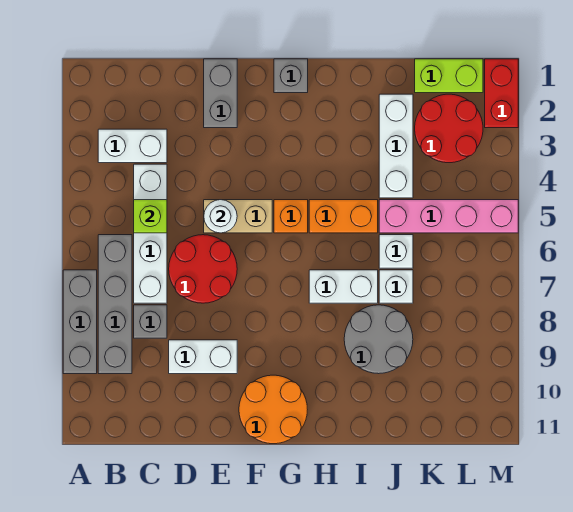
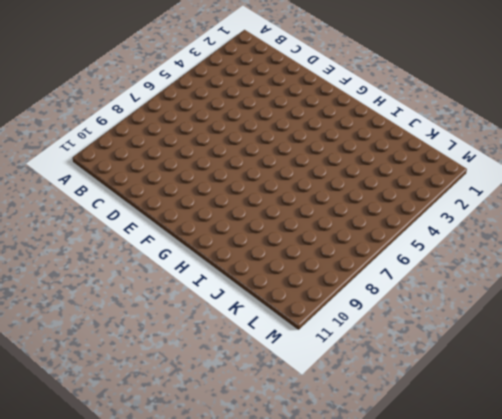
none -> grey brick A7:A9 level 1
none -> white brick B3:C3 level 1
none -> grey brick B6:B9 level 1

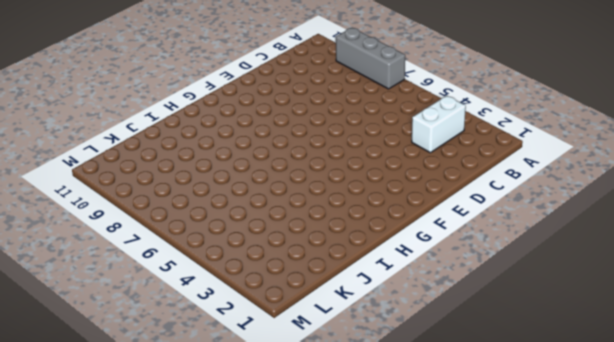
none -> grey brick B6:B9 level 1
none -> white brick C4:C7 level 1
none -> grey brick C8 level 1

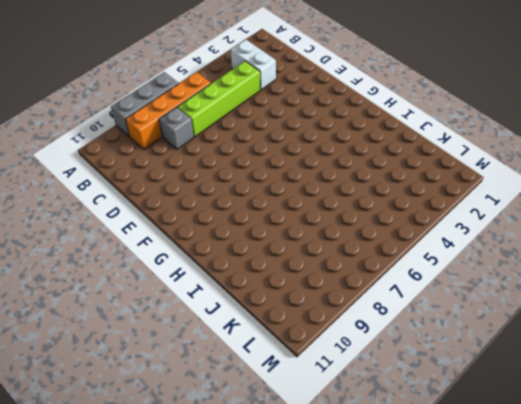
orange brick B6:B9 level 1 -> grey brick B6:B9 level 1
lime brick C4:C7 level 1 -> white brick C4:C7 level 1
none -> red round brick D6:E7 level 1
none -> white brick D9:E9 level 1
none -> grey brick E1:E2 level 1

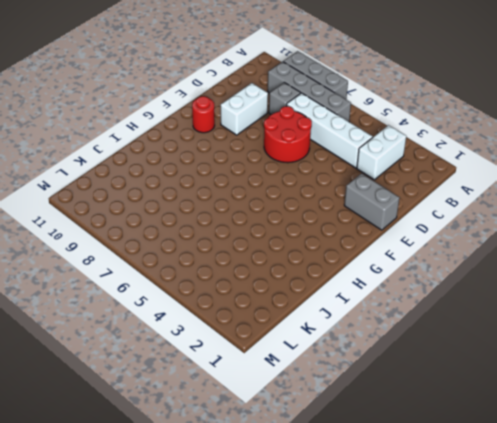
red round brick F10 level 1 -> orange round brick F10:G11 level 1
none -> tan brick E5:F5 level 1
none -> grey brick G1 level 1
none -> orange brick G5 level 1

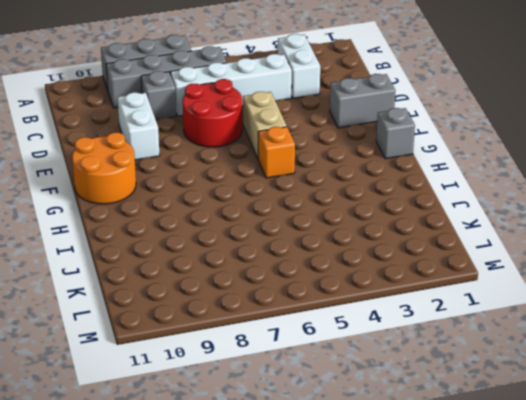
none -> orange brick H5:I5 level 1
none -> white brick H7:I7 level 1
none -> grey round brick I8:J9 level 1

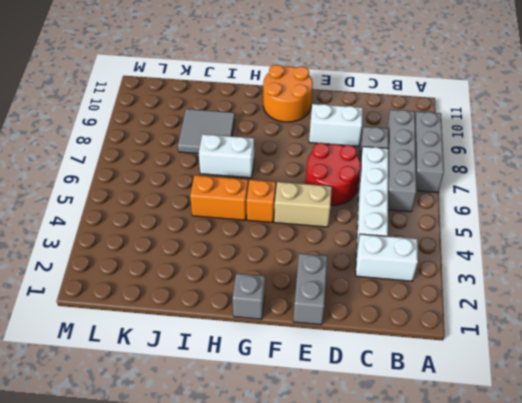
grey tile I8:J9 level 1 -> grey round brick I8:J9 level 1
none -> white brick J2:J4 level 1
none -> pink brick J5:M5 level 1
none -> white brick J6 level 1

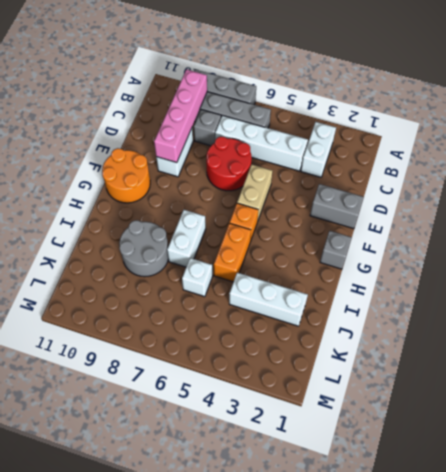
pink brick B9:E9 level 2 -> pink brick J5:M5 level 1
none -> white brick J7 level 1
none -> lime brick K1:L1 level 1
none -> red round brick K2:L3 level 1

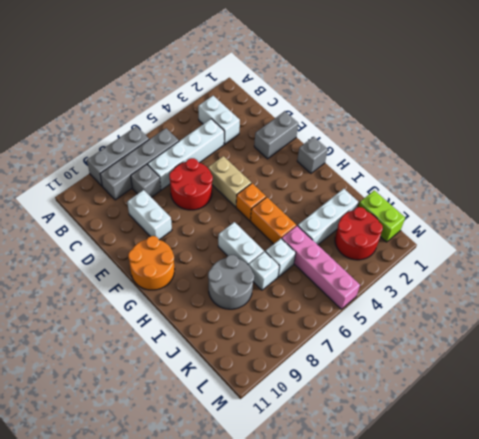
none -> red brick M1:M2 level 1
none -> lime brick C5 level 2
none -> white round brick E5 level 2

